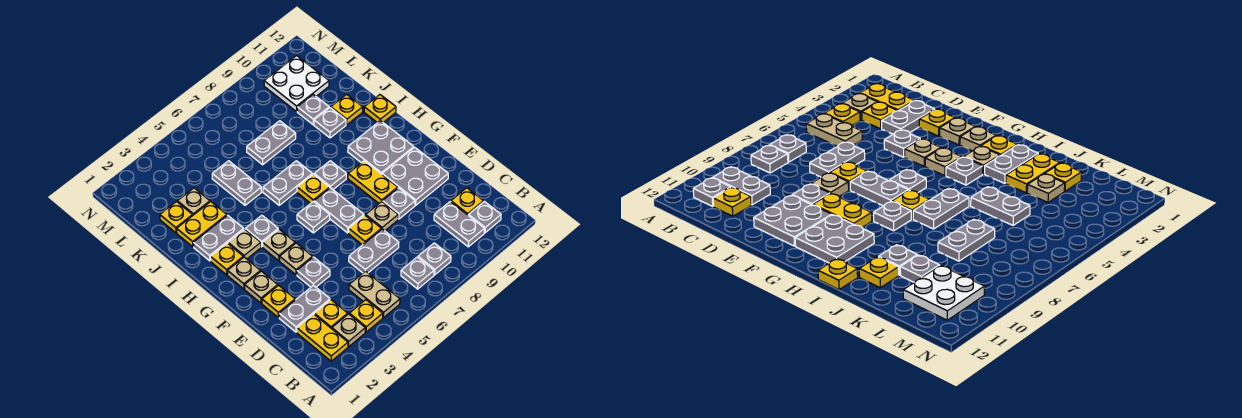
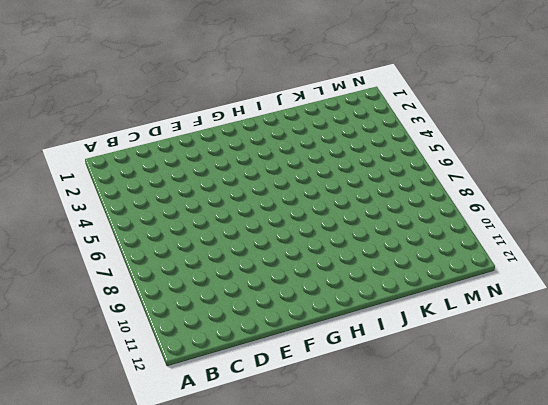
none -> yellow plate B2:C2 level 1
none -> tan plate B3 level 1
none -> yellow plate B4 level 1
none -> tan plate B5:C5 level 1

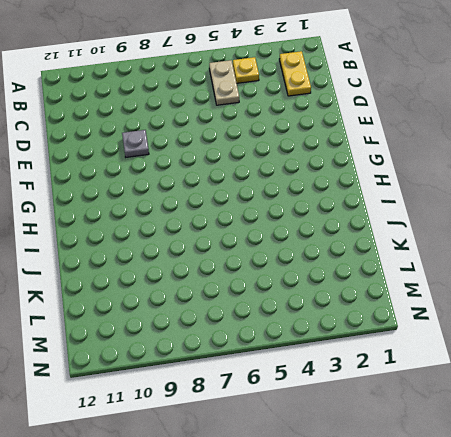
none -> tan plate B3 level 1
none -> grey plate B7 level 1
none -> grey plate B8 level 1
none -> grey plate B10:C10 level 1

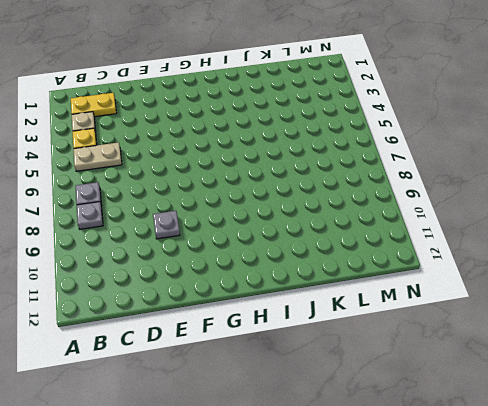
none -> grey plate B10:C10 level 1
none -> grey plate B11 level 1
none -> yellow plate C3 level 1
none -> yellow plate C11 level 1

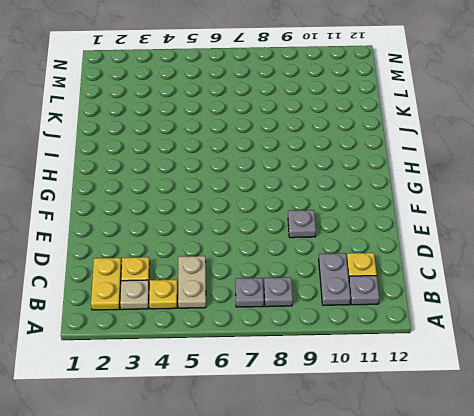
none -> grey plate D2:D3 level 1
none -> grey plate D6:D7 level 1
none -> yellow plate E2 level 1
none -> grey plate E4 level 1

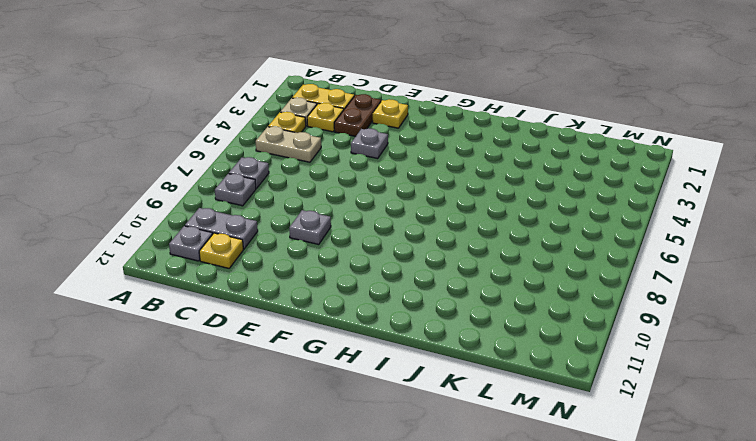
brown plate D2:D3 level 1 -> grey plate D2:D3 level 1
none -> grey plate D6:D7 level 1
none -> yellow plate E7 level 1
none -> tan plate E8 level 1
none -> grey plate E10:F11 level 1

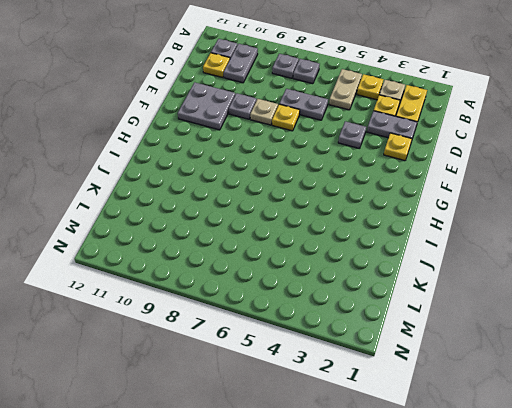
none -> tan plate F2 level 1
none -> tan plate F4 level 1
none -> grey plate F7:G7 level 1
none -> yellow plate F9:G9 level 1

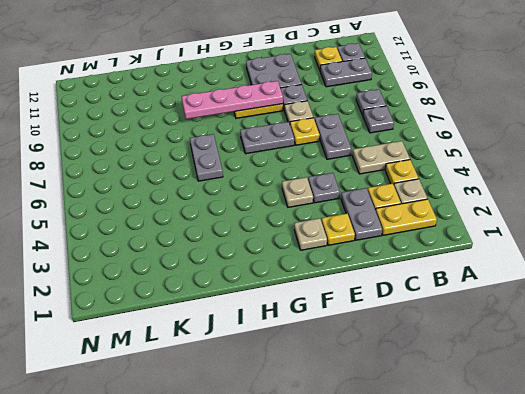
pink plate F9:I9 level 2 -> none
none -> tan plate G2 level 1
none -> tan plate G4 level 1
none -> grey plate G6 level 1
none -> grey plate G10:H11 level 1

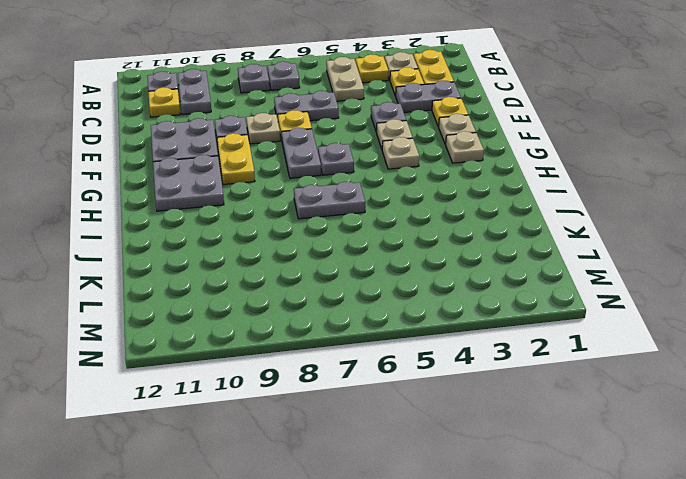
none -> yellow plate H2 level 1
none -> tan plate H3 level 1
none -> grey plate H4 level 1
none -> yellow plate H7 level 1

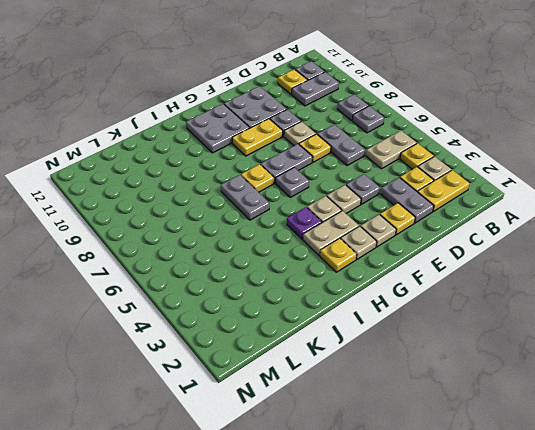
tan plate G3:H3 level 1 -> tan plate H3 level 1
purple plate H4 level 1 -> grey plate H4 level 1
none -> grey plate H8 level 1
none -> grey plate I2:I3 level 1
none -> yellow plate I12 level 1
none -> yellow plate J2:J3 level 1

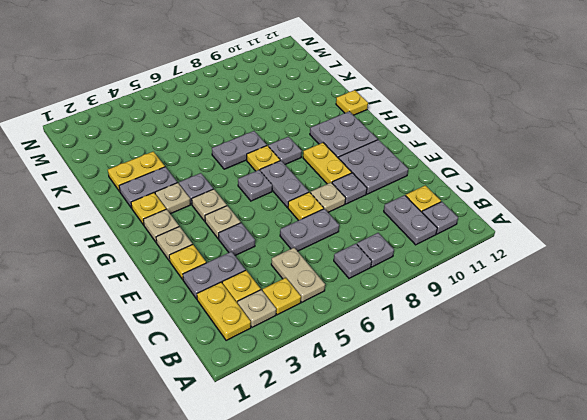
none -> grey plate J5:K5 level 1
none -> grey plate J10 level 1
none -> yellow plate J11 level 1
none -> yellow plate K2 level 1

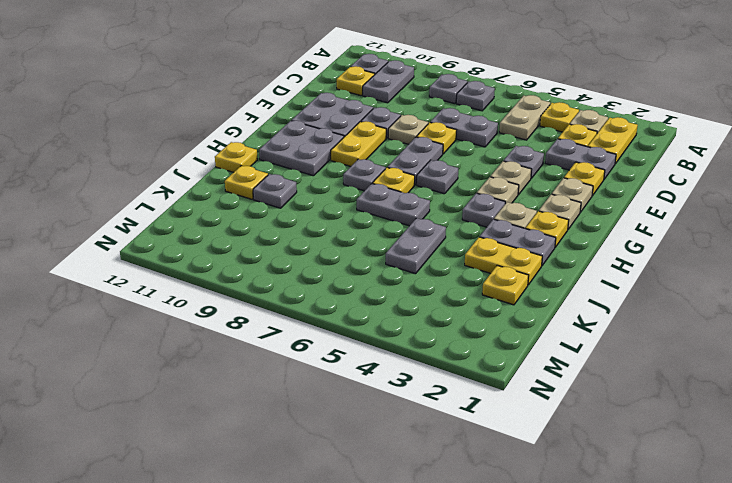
none -> tan plate K3 level 1
none -> grey plate K7:K8 level 1
none -> grey plate K10 level 1
none -> white plate L10:M11 level 1

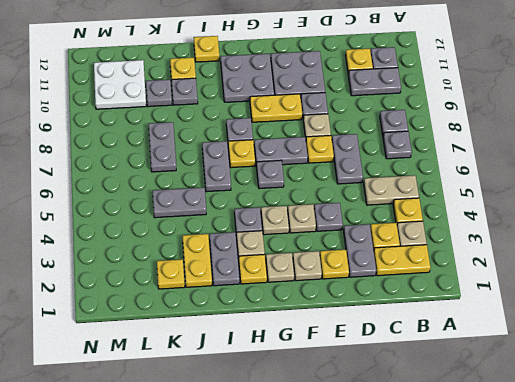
none -> tan plate K3 level 1

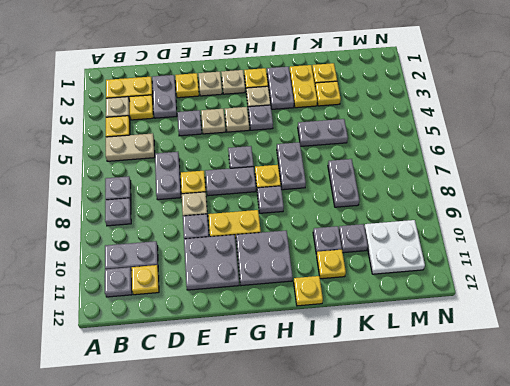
yellow plate K3 level 1 -> tan plate K3 level 1

